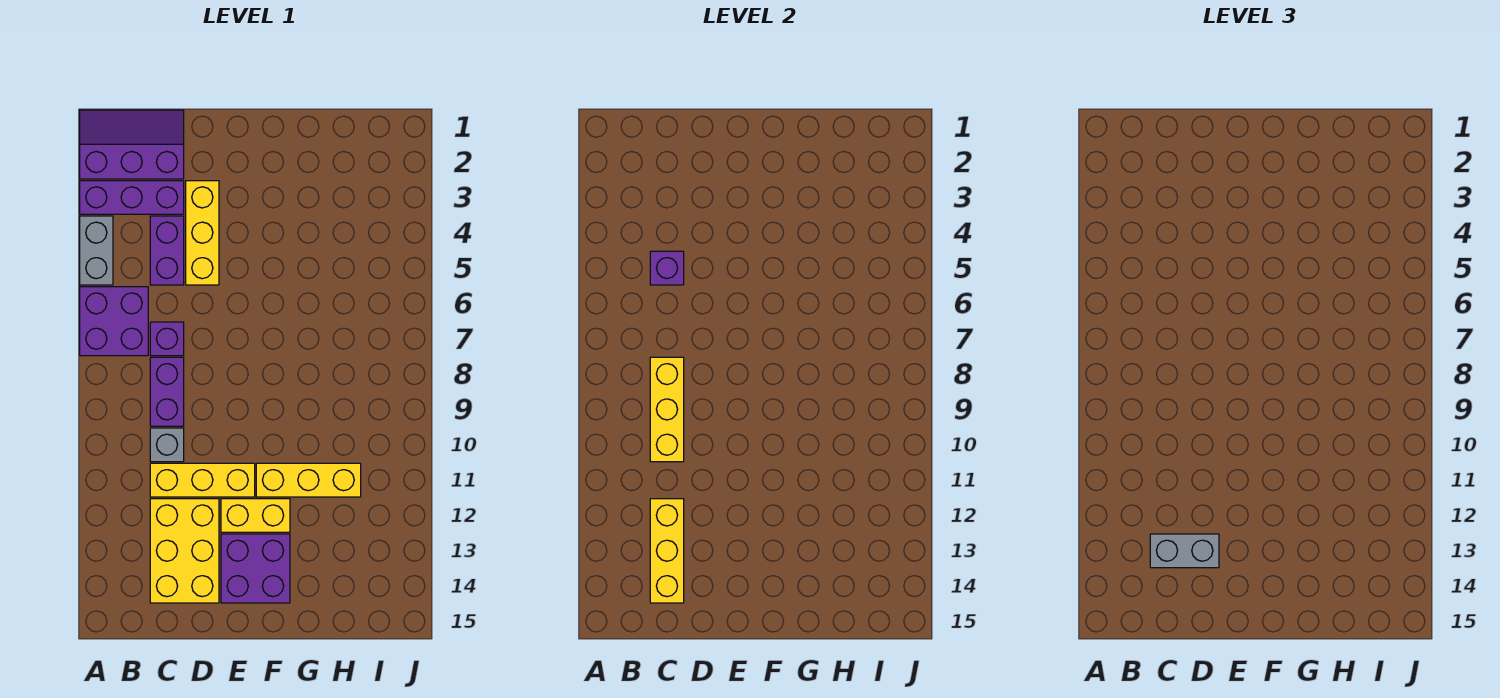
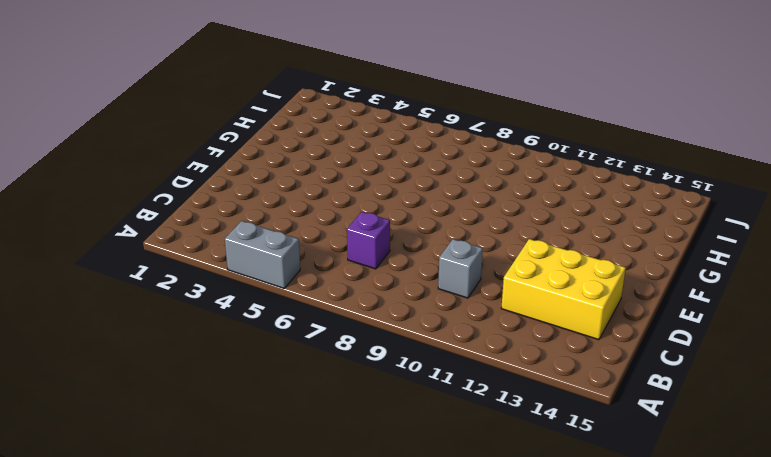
none -> purple slope A1:C2 level 1 top 2
none -> purple brick A3:C3 level 1
none -> purple brick A6:B7 level 1

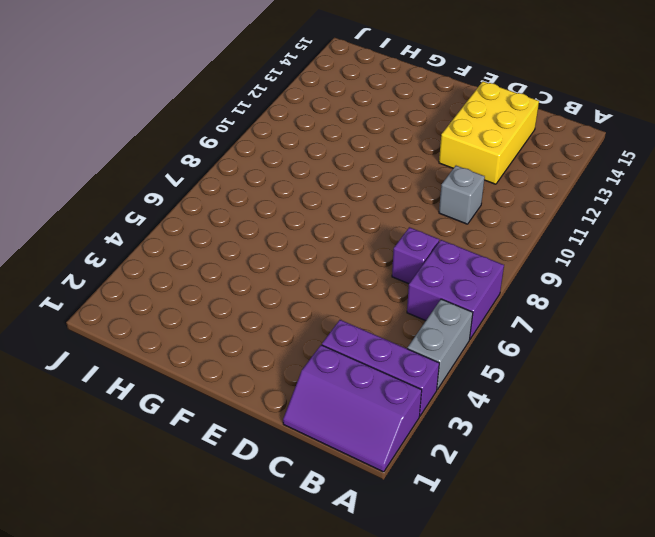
none -> purple brick C4:C5 level 1
none -> purple brick C8:C9 level 1
none -> yellow brick C11:E11 level 1

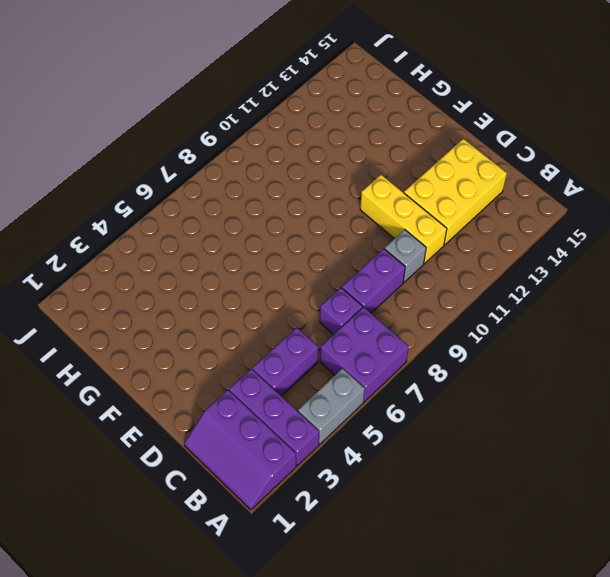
none -> yellow brick D3:D5 level 1
none -> yellow brick E12:F12 level 1
none -> purple brick E13:F14 level 1

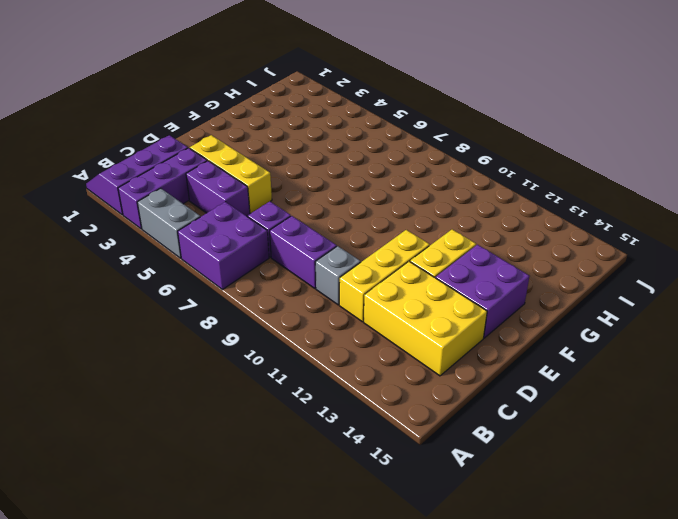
none -> yellow brick F11:H11 level 1
none -> purple brick C5 level 2
none -> yellow brick C8:C10 level 2

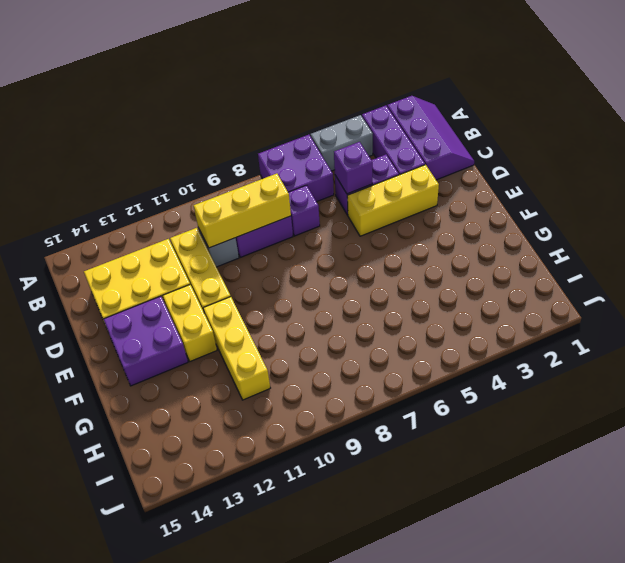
none -> yellow brick C12:C14 level 2
none -> grey brick C13:D13 level 3

